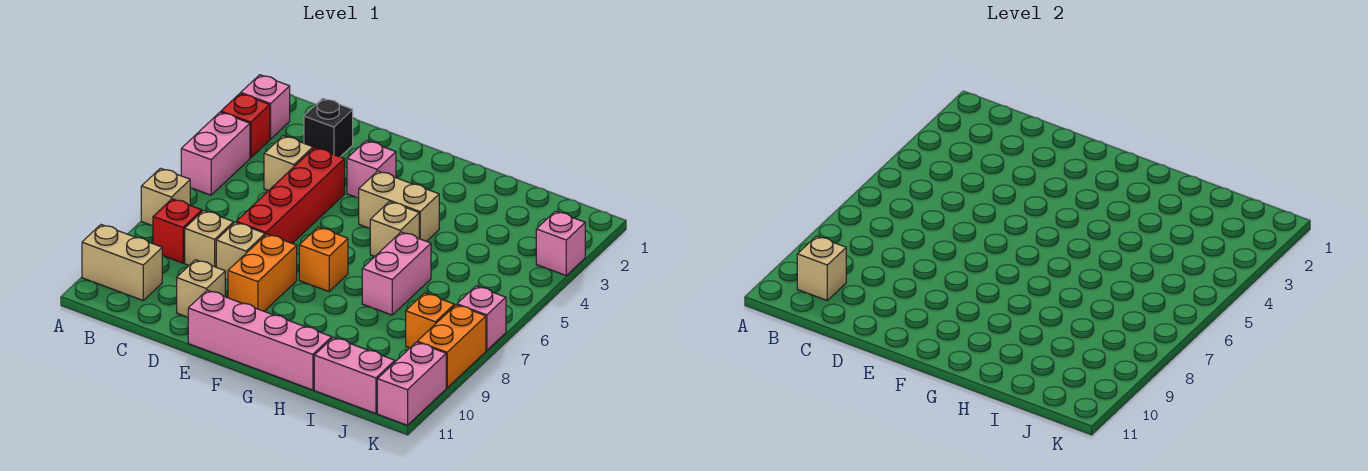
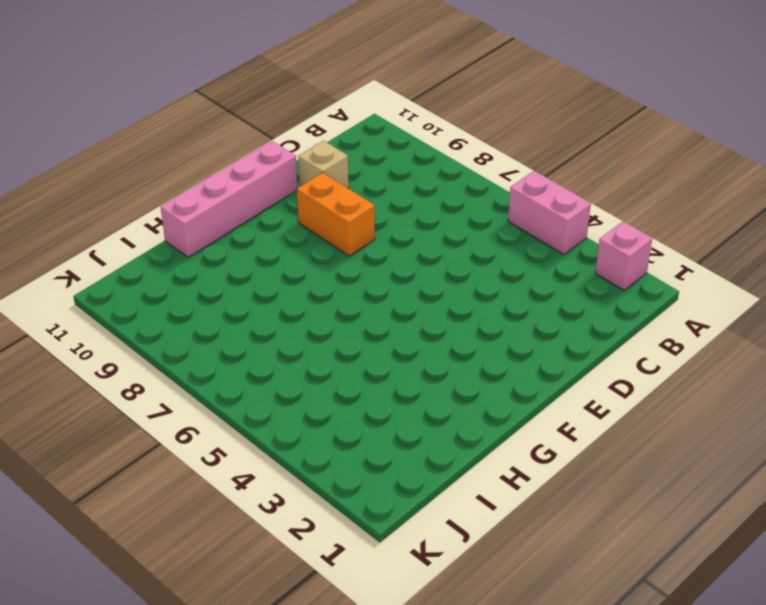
none -> red brick A3 level 1
none -> tan brick A7 level 1
none -> tan brick A10:B10 level 1

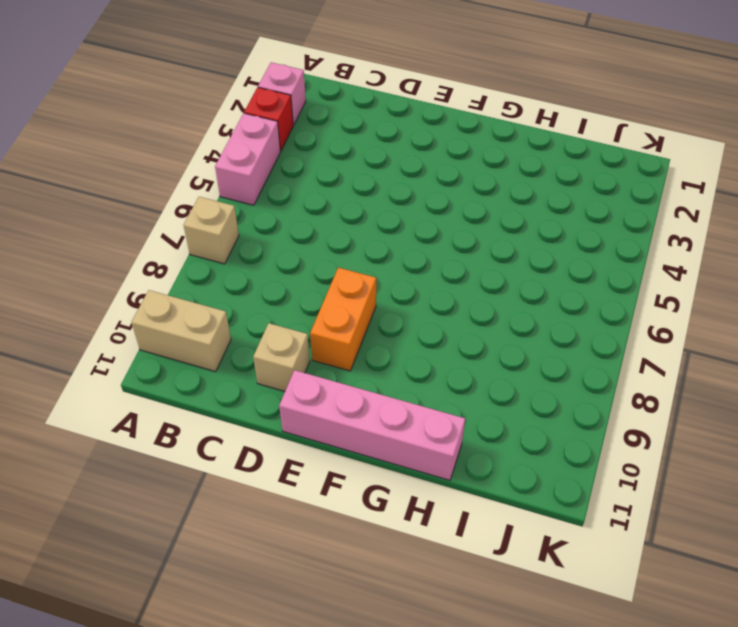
none -> red brick B8 level 1
none -> black brick C2 level 1
none -> tan brick C4 level 1

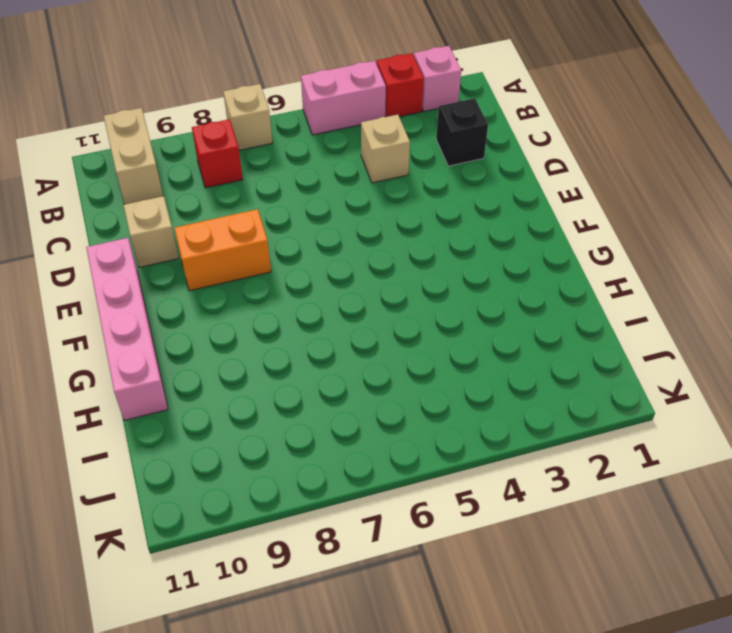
none -> tan brick C8 level 1
none -> red brick D4:D7 level 1
none -> tan brick D8 level 1

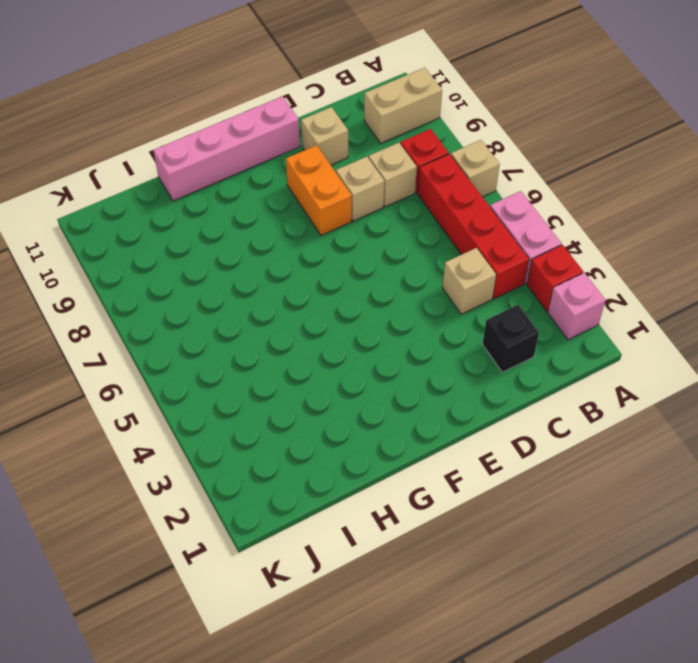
red brick B4:B7 level 1 -> red brick D4:D7 level 1
none -> pink brick E3 level 1
none -> tan brick F4:G4 level 1
none -> orange brick F7 level 1

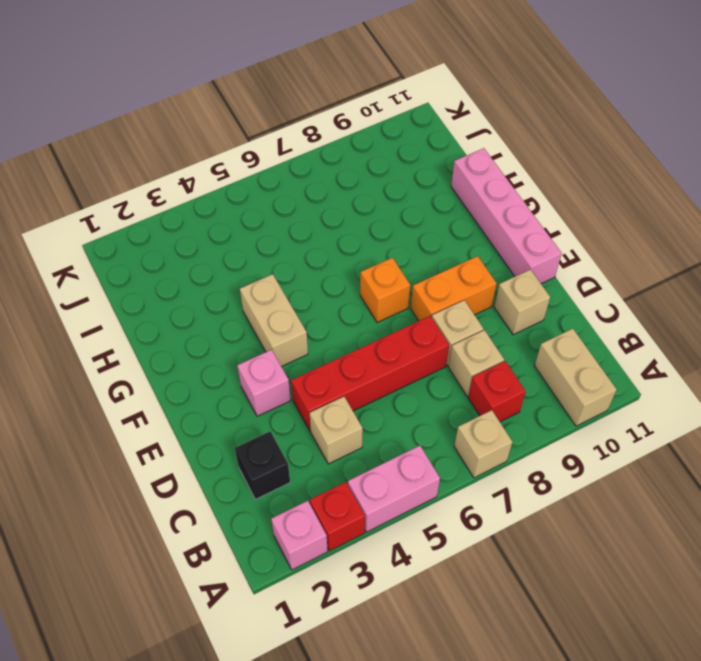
none -> tan brick G5 level 1
none -> pink brick H6:H7 level 1
none -> pink brick I11:J11 level 1

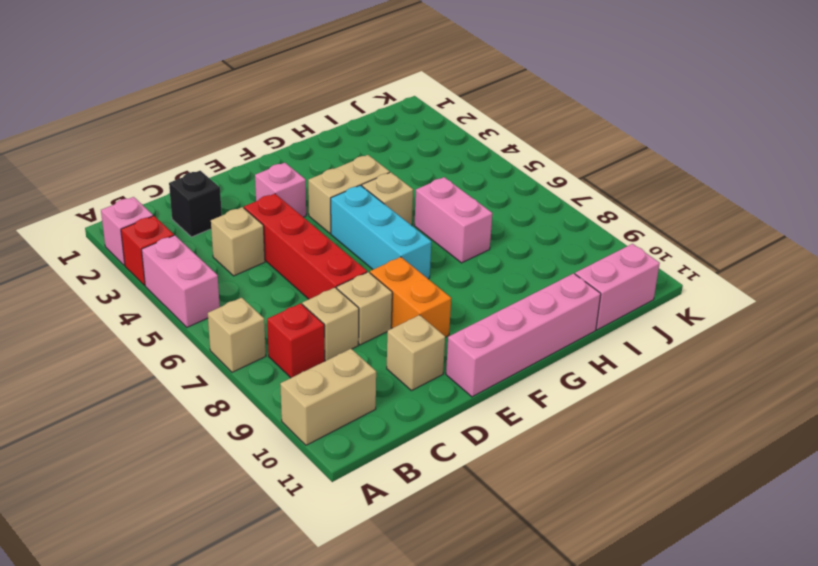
cyan brick F5:F7 level 1 -> orange brick F7 level 1
none -> orange brick J8 level 1
none -> pink brick K3 level 1
none -> pink brick K7 level 1

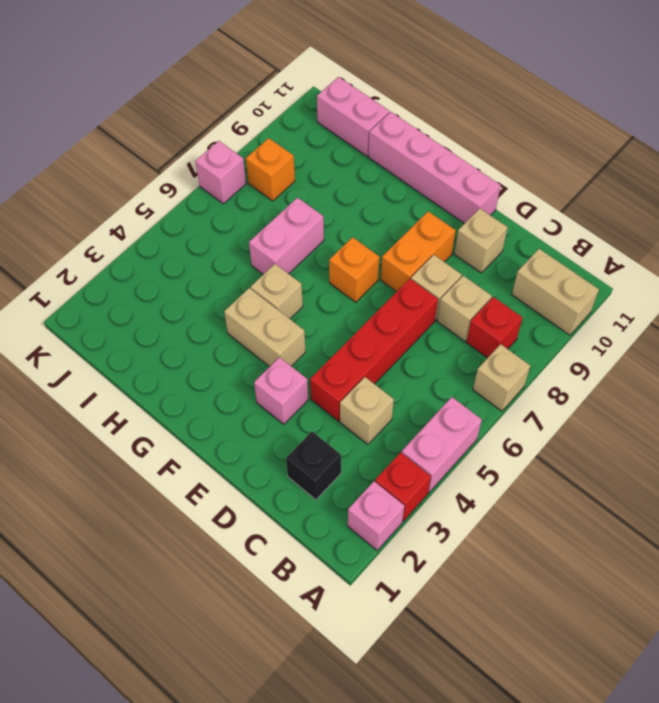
none -> pink brick K3 level 1
none -> orange brick K8:K9 level 1
none -> pink brick K10:K11 level 1

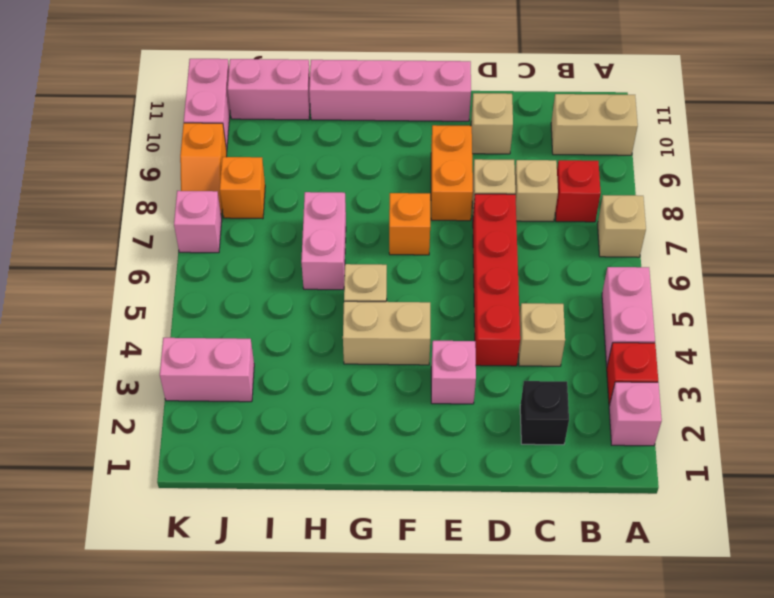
pink brick J3:K3 level 1 -> pink brick K3 level 1
orange slope K8:K9 level 1 top 9 -> orange brick K8:K9 level 1
none -> tan brick B10 level 2

